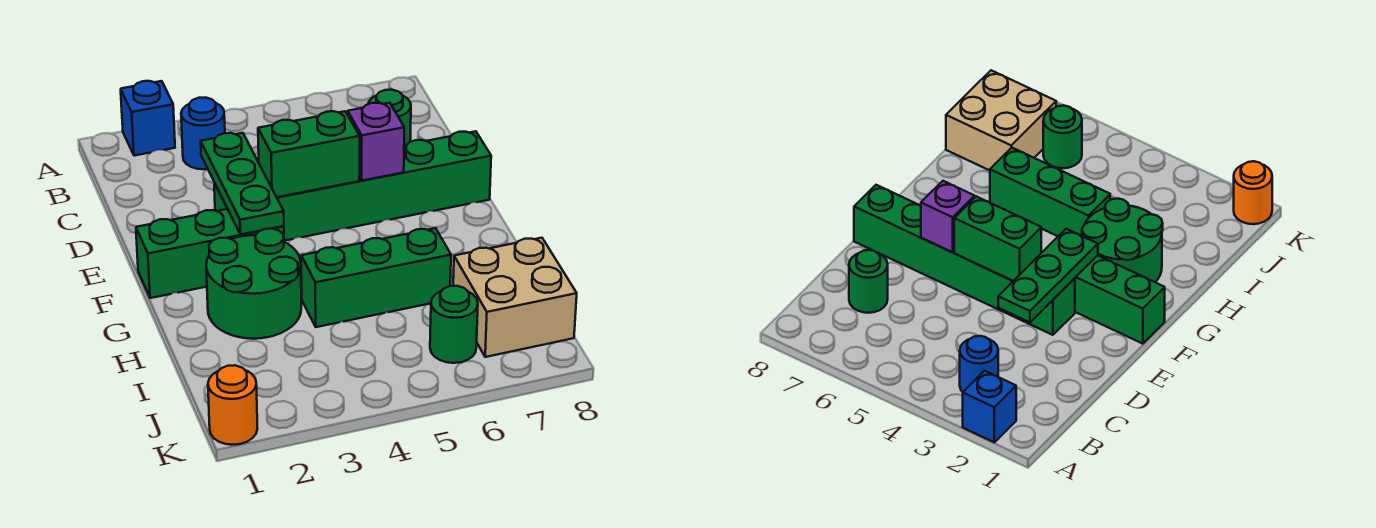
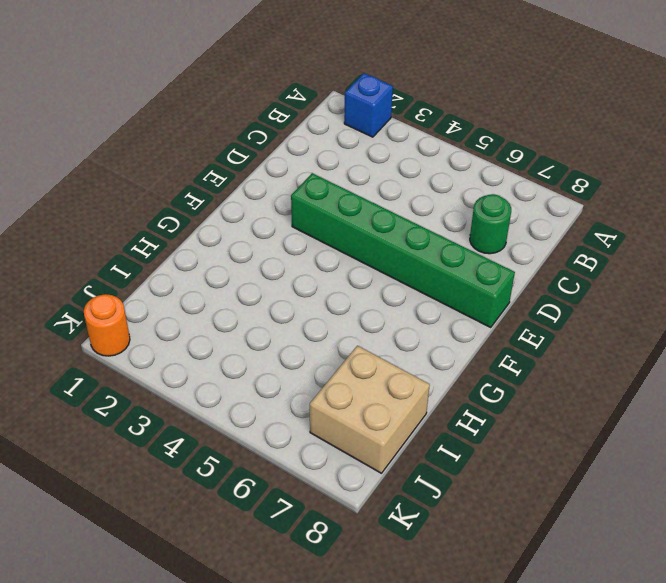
none -> blue round brick B3 level 1
none -> green brick F1:F3 level 1
none -> green round brick G2:H3 level 1

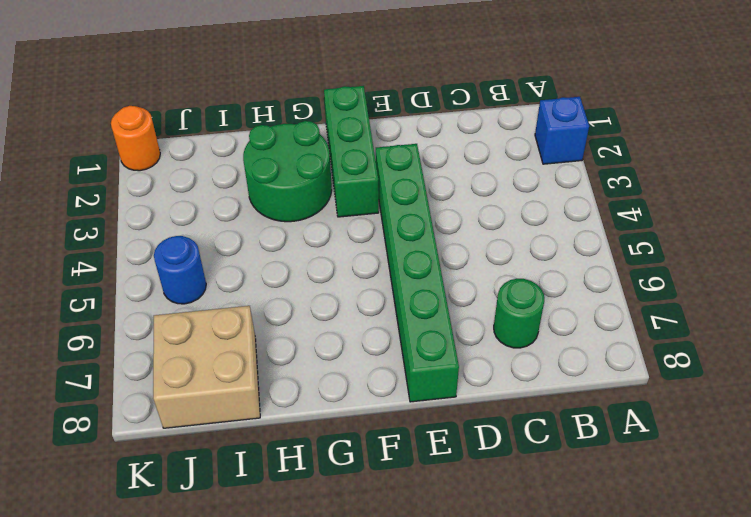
blue round brick J5 level 1 -> blue round brick B3 level 1
none -> green brick H4:H6 level 1
none -> green round brick J6 level 1
none -> green plate D3:F3 level 2

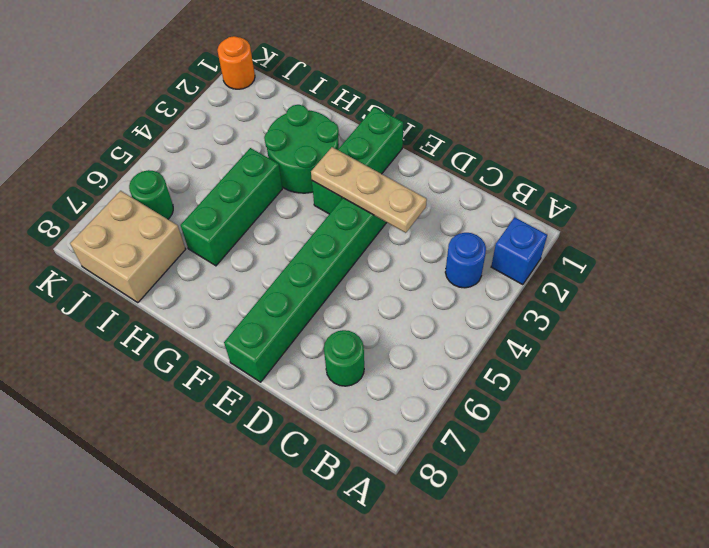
tan plate D3:F3 level 2 -> green plate D3:F3 level 2
none -> green brick E4:E5 level 2
none -> purple brick E6 level 2

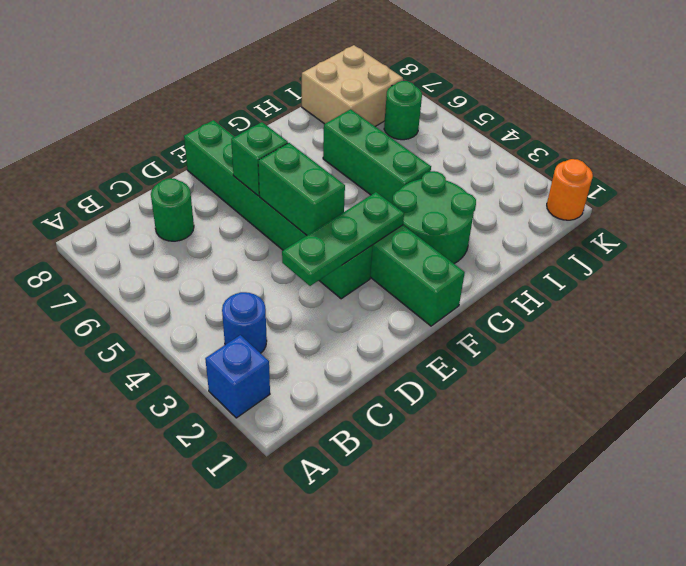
green brick E6 level 2 -> purple brick E6 level 2

